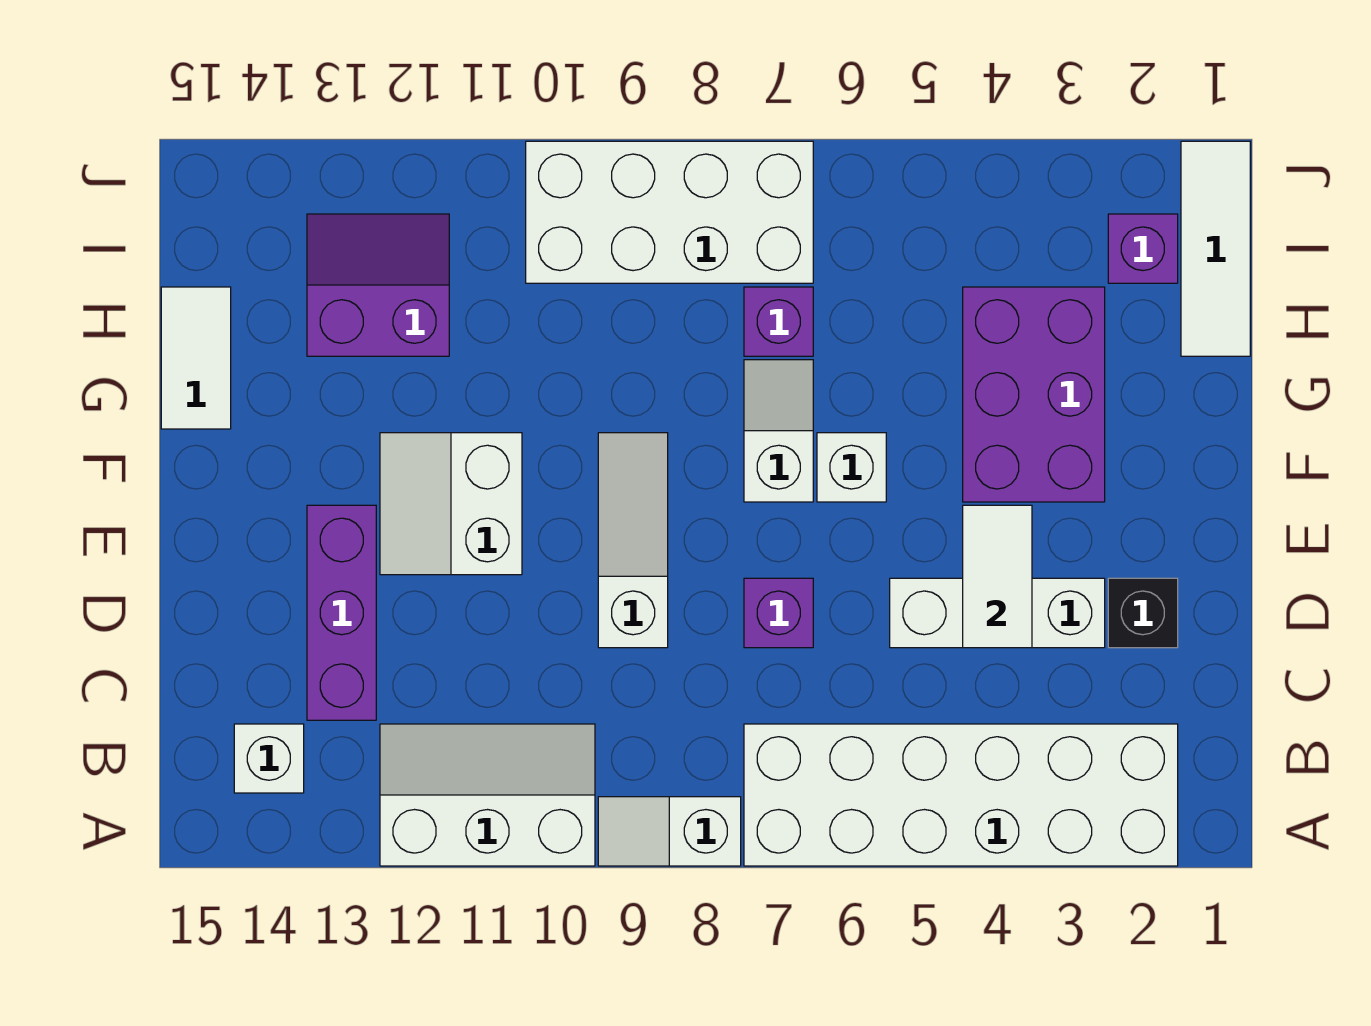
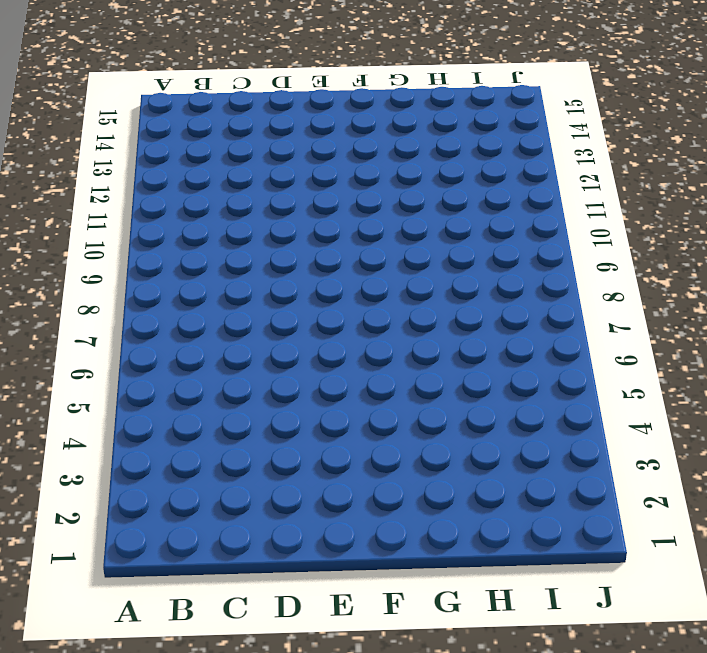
none -> white brick A2:B7 level 1
none -> white slope A8:A9 level 1 top 8
none -> white slope A10:B12 level 1 top A

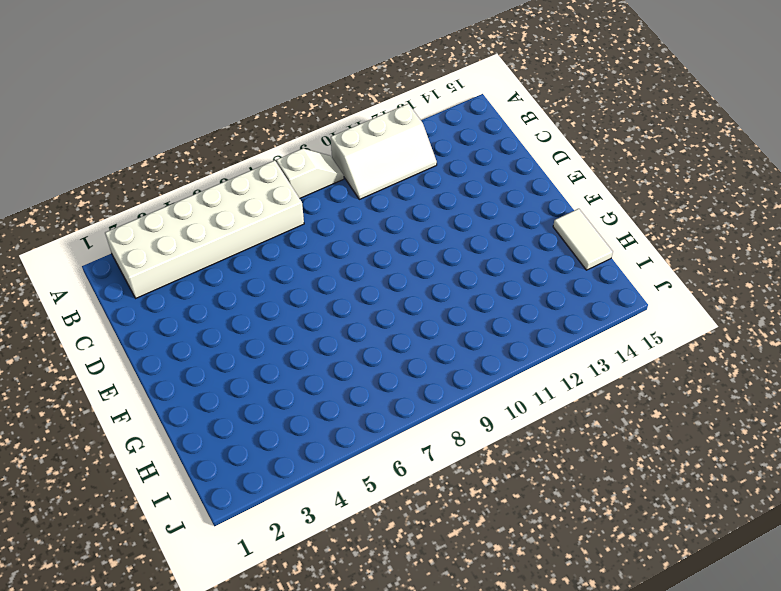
none -> white brick B14 level 1
none -> purple brick C13:E13 level 1
none -> black brick D2 level 1

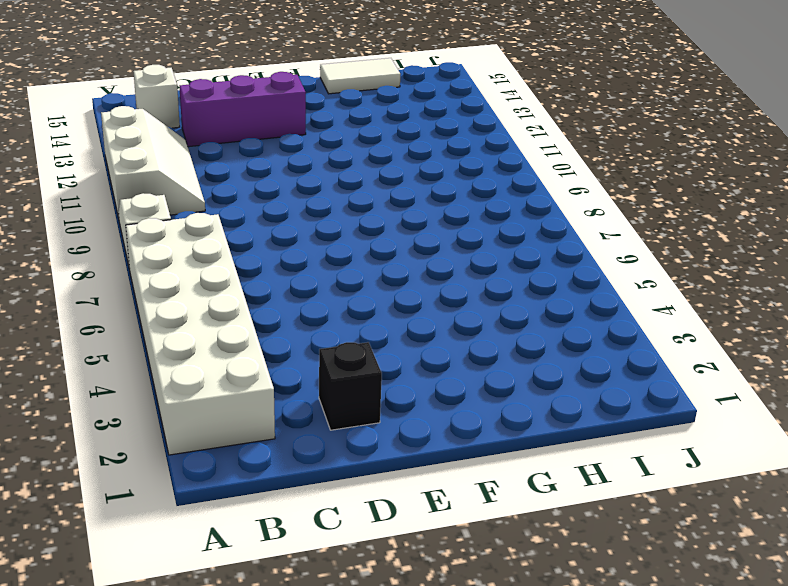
none -> white brick D3:D5 level 1
none -> purple brick D7 level 1
none -> white slope D9:F9 level 1 top D

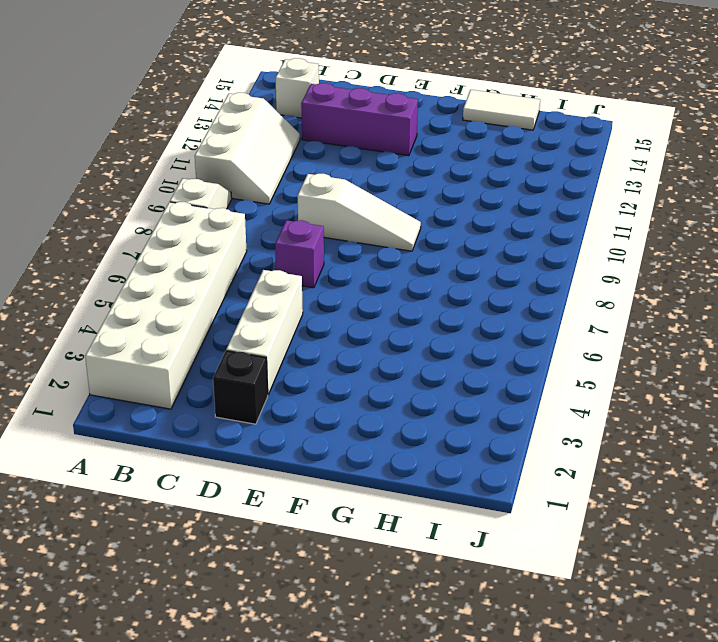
none -> white slope E11:F12 level 1 top 11
none -> purple brick F3:H4 level 1
none -> white brick F6 level 1

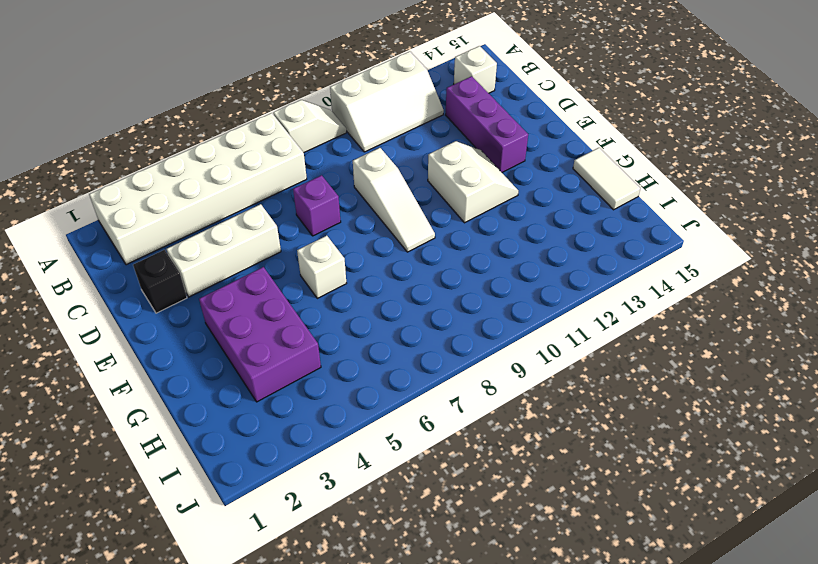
none -> white slope F7:G7 level 1 top F
none -> white tile H1:J1 level 1
none -> purple brick H7 level 1

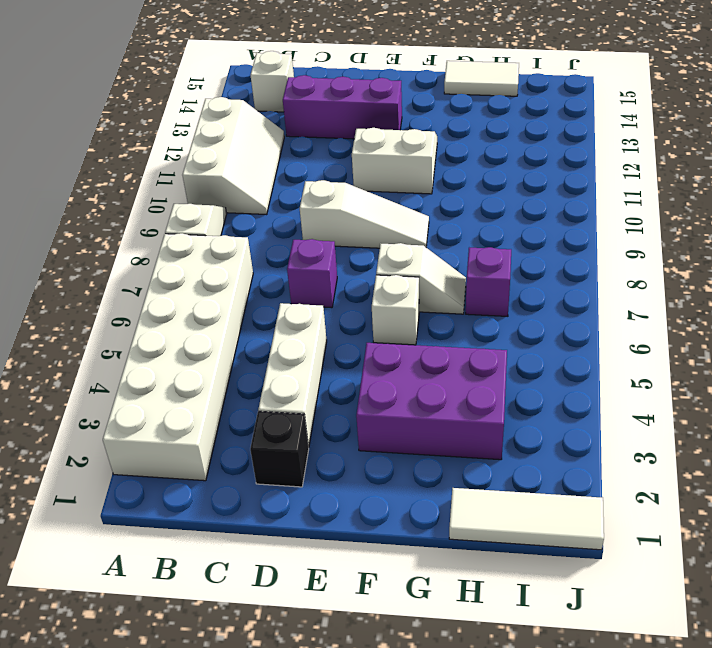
none -> purple slope H12:I13 level 1 top H
none -> purple brick I2 level 1
none -> white brick I7:J10 level 1

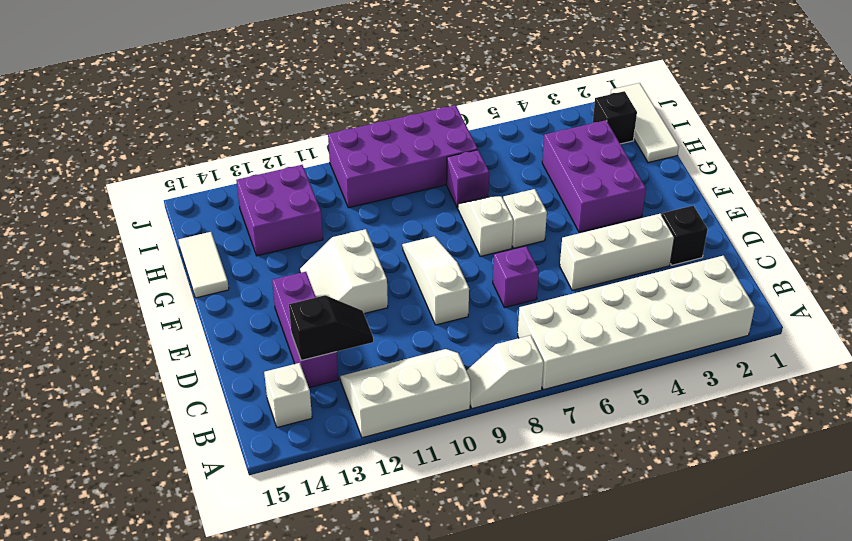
black slope C12:C13 level 2 top 13 -> none
purple brick H12:I13 level 1 -> purple slope H12:I13 level 1 top H
black brick I2 level 1 -> purple brick I2 level 1
purple brick I7:J10 level 1 -> white brick I7:J10 level 1
none -> white tile D4:E4 level 2

